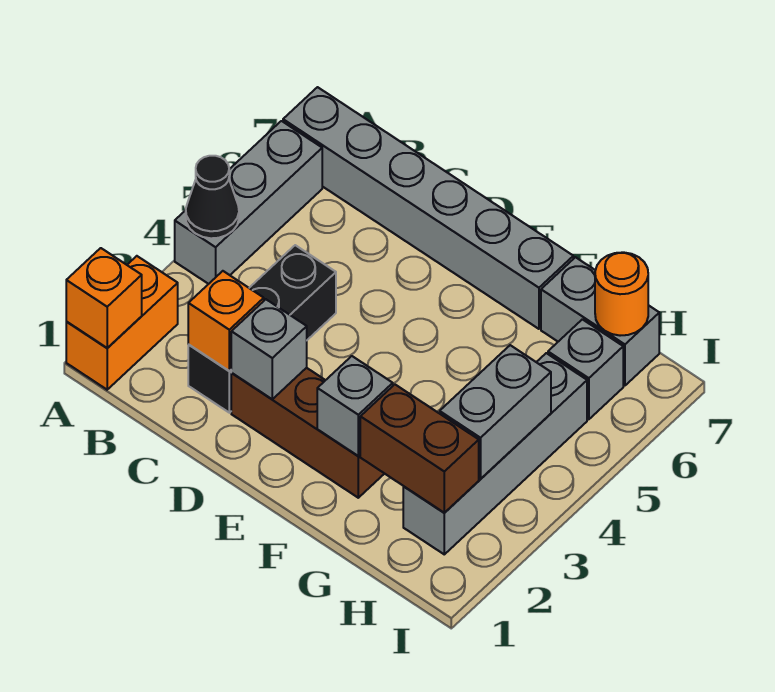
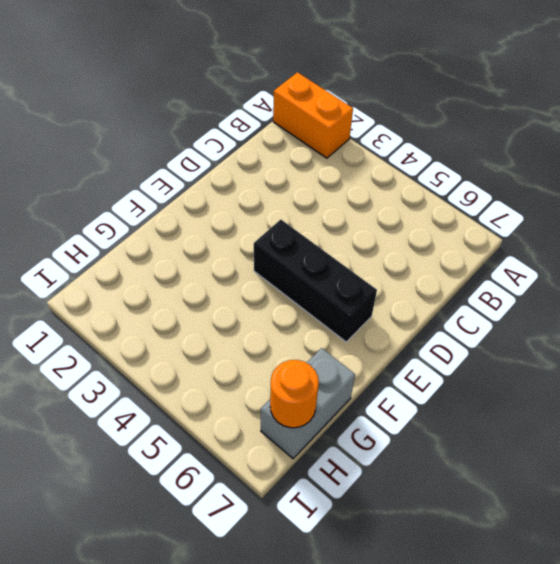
black brick E4:E6 level 1 -> black brick C2:C4 level 1
none -> grey brick A4:A6 level 1
none -> grey brick A7:F7 level 1
none -> brown brick D2:F2 level 1

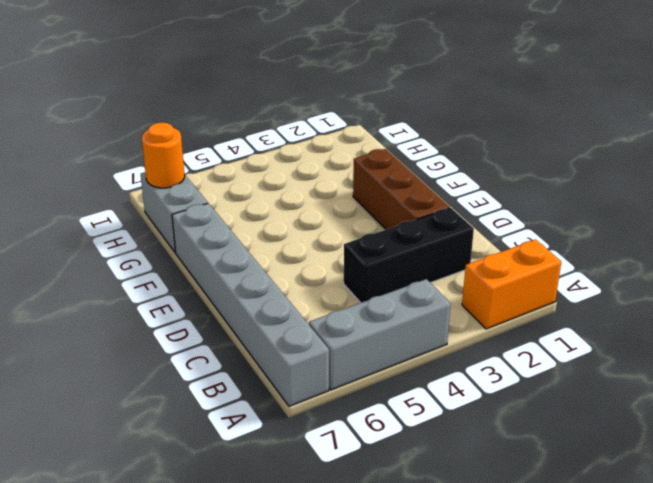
none -> grey brick H2:H5 level 1
none -> grey brick H6 level 1
none -> orange brick A1 level 2

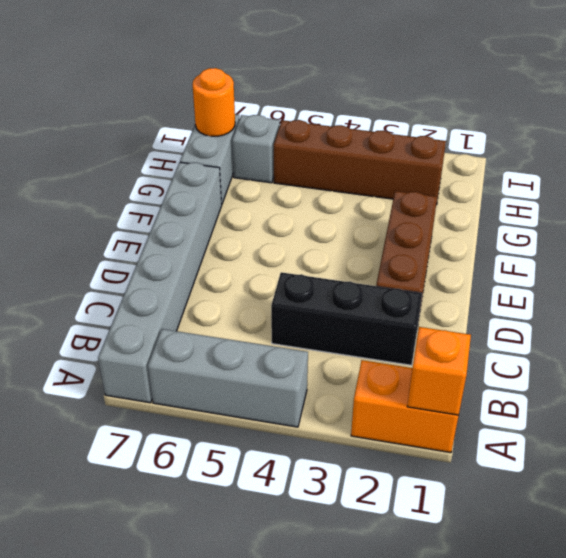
brown brick H2:H5 level 1 -> grey brick H2:H5 level 1
none -> black cone A4 level 2
none -> orange brick C2 level 2
none -> grey brick D2 level 2

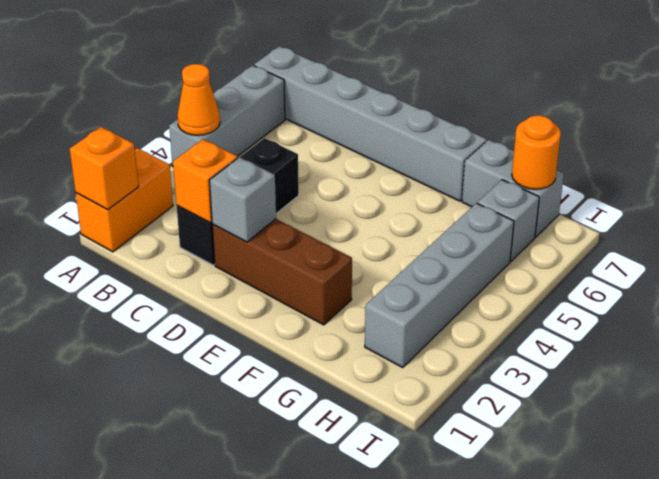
orange cone A4 level 2 -> black cone A4 level 2
none -> grey brick F2 level 2
none -> brown brick G2:H2 level 2
none -> grey brick H3:H4 level 2

